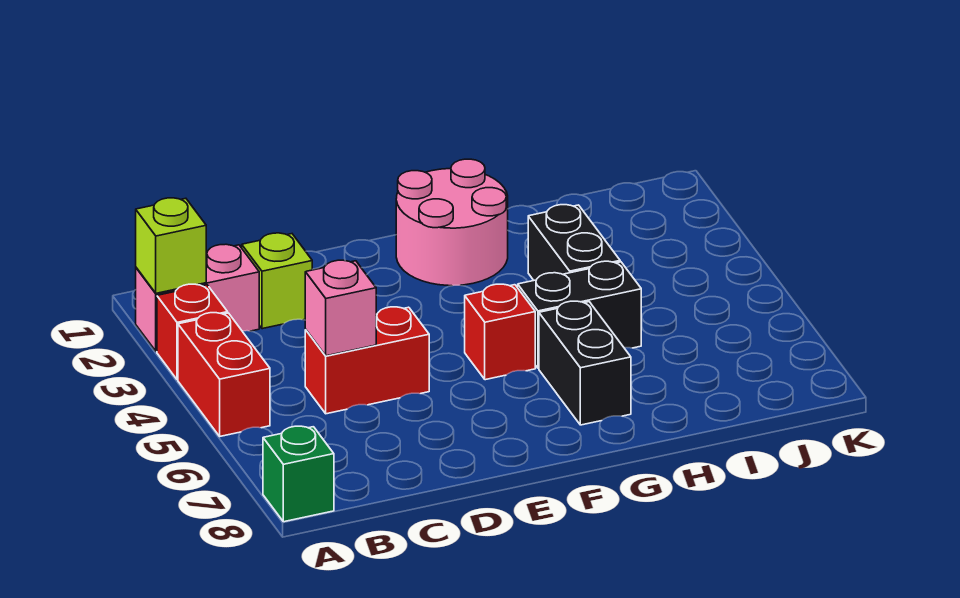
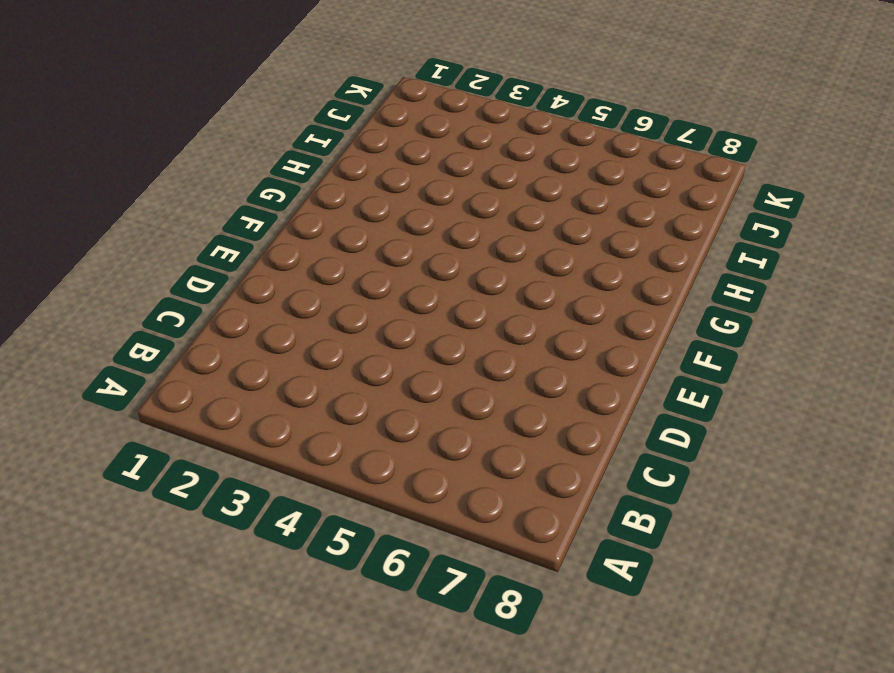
none -> pink brick A2:B2 level 1
none -> red brick A3 level 1
none -> red brick A4:A5 level 1

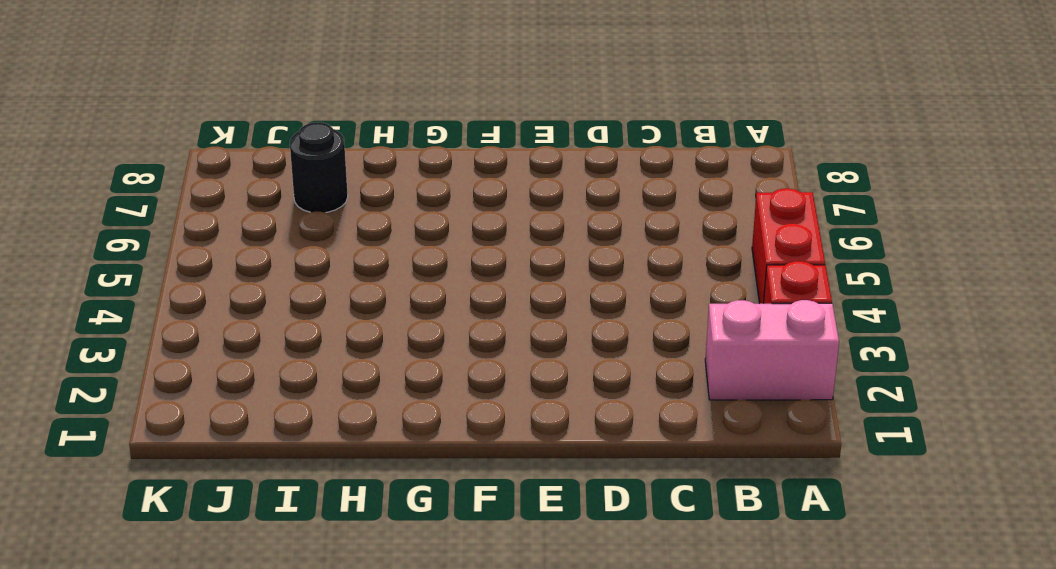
black round brick I7 level 1 -> none
none -> green brick A8 level 1
none -> lime brick C2 level 1
none -> red brick C5:D5 level 1

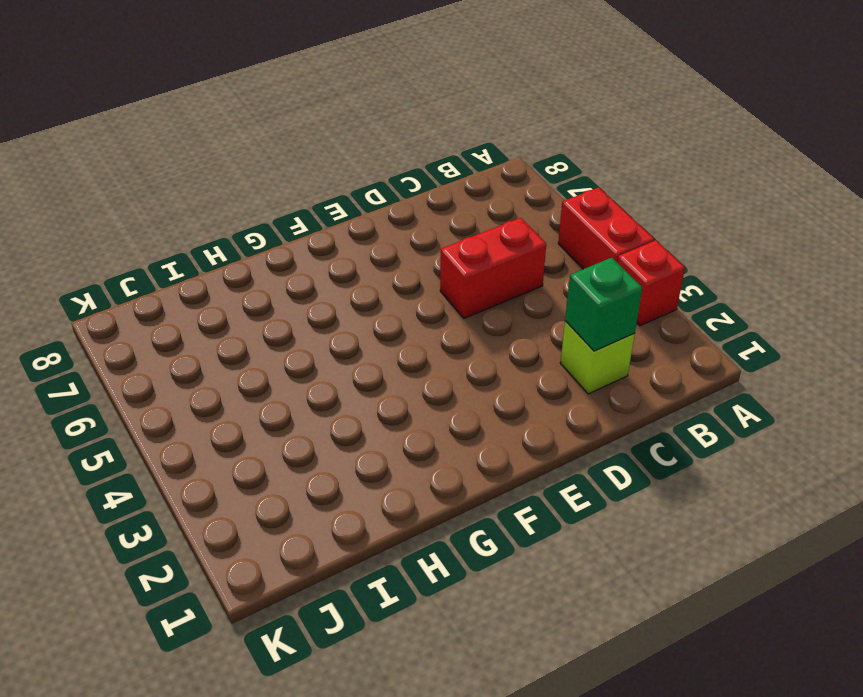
green brick C2 level 2 -> green brick A8 level 1
none -> pink brick A2:B2 level 1
none -> pink round brick F1:G2 level 1
none -> red brick F5 level 1

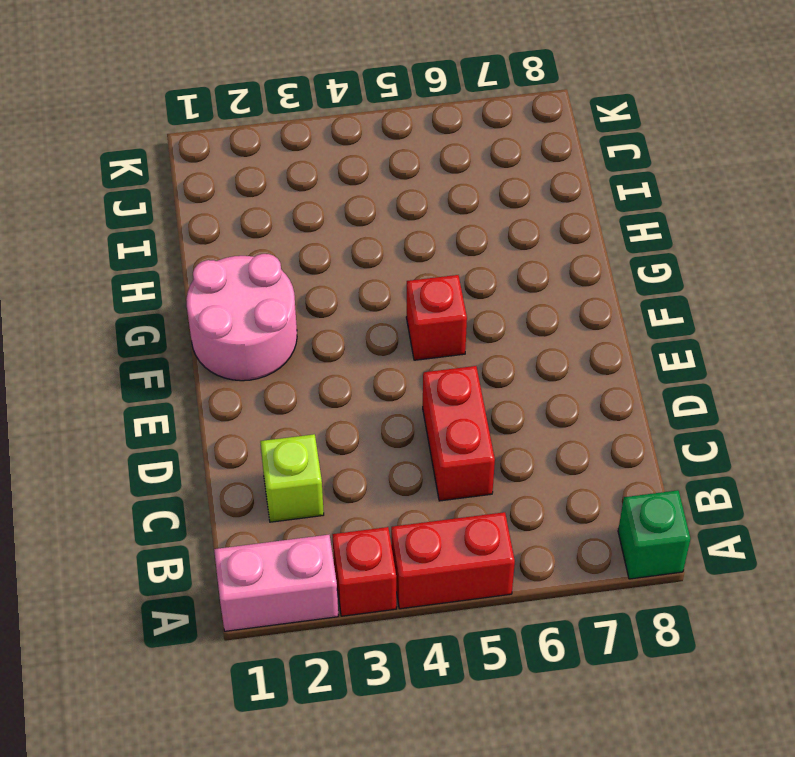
pink brick A1:A2 level 1 -> pink brick A2:B2 level 1
none -> black brick G5:H5 level 1
none -> black brick G6:G7 level 1
none -> black brick H3:H4 level 1

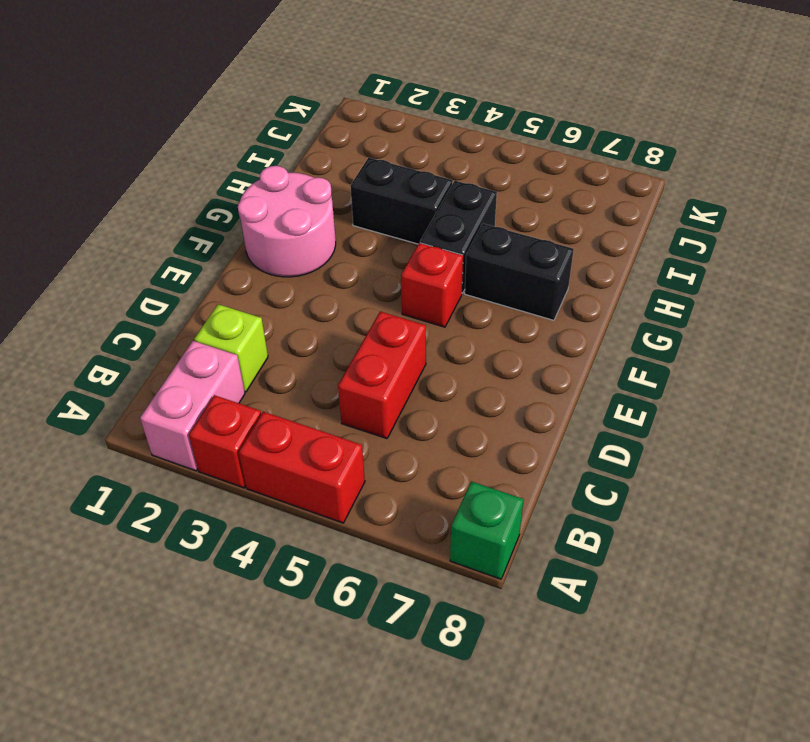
none -> lime brick A2 level 2
none -> pink brick C5 level 2

